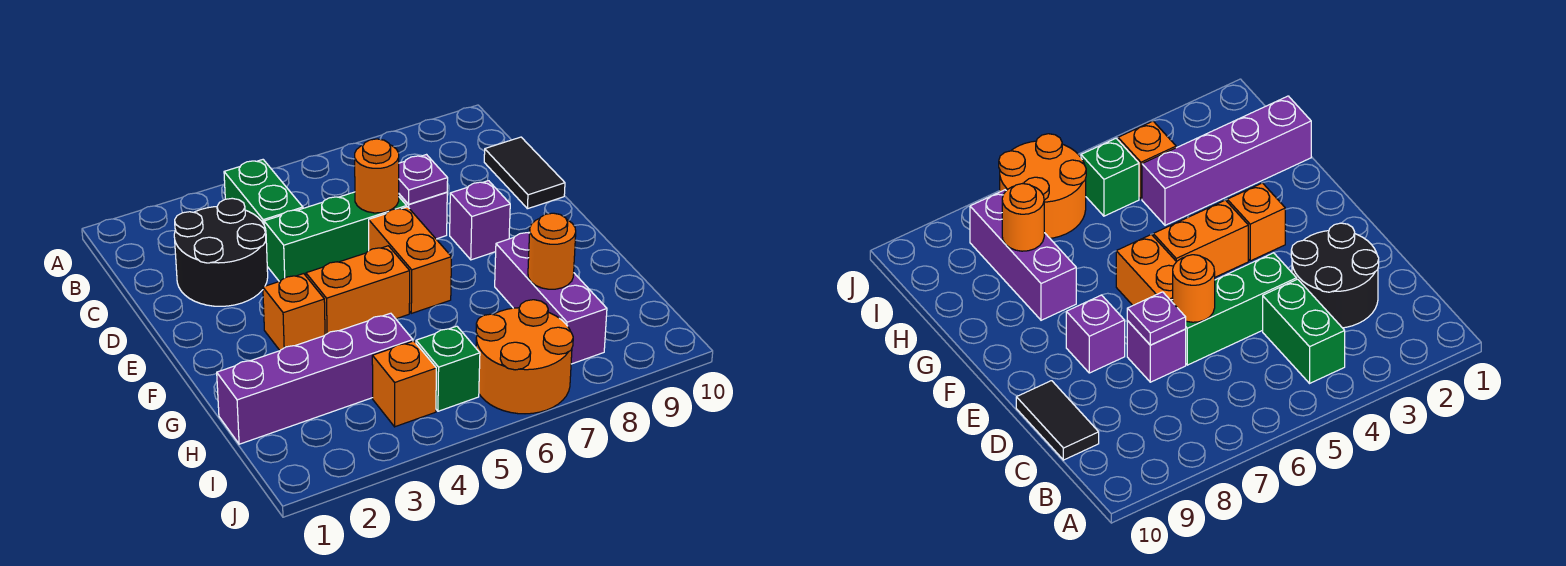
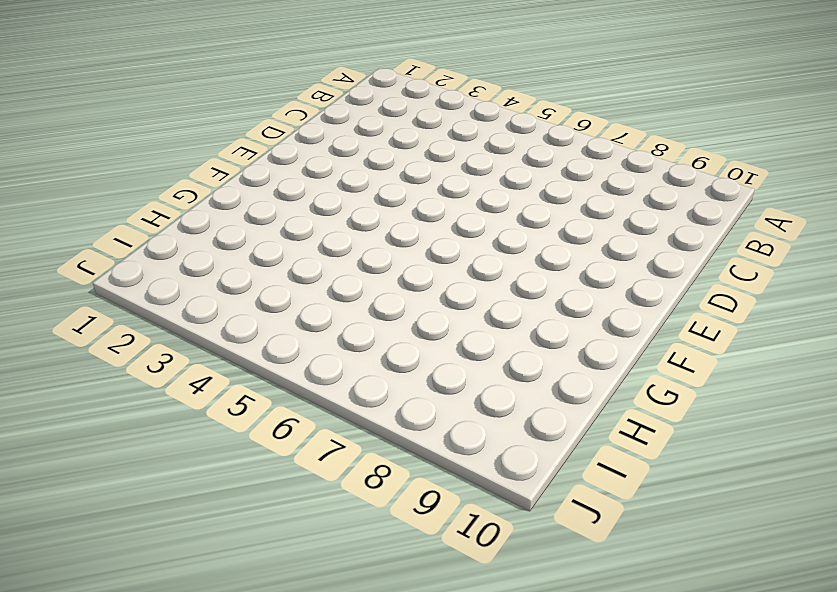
none -> green brick B4:C4 level 1
none -> black round brick C2:D3 level 1
none -> black tile C10:D10 level 1

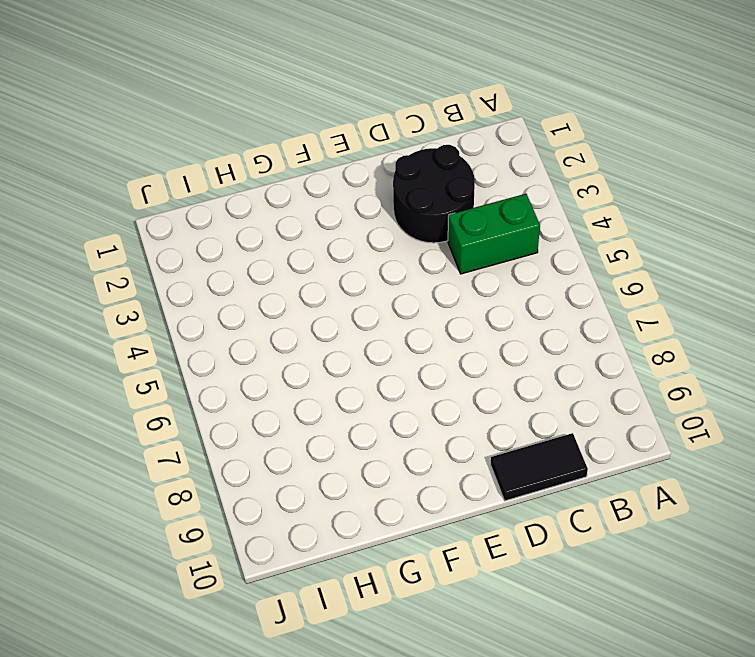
none -> green brick D4:D6 level 1
none -> purple brick D7 level 1
none -> orange brick E6:F6 level 1

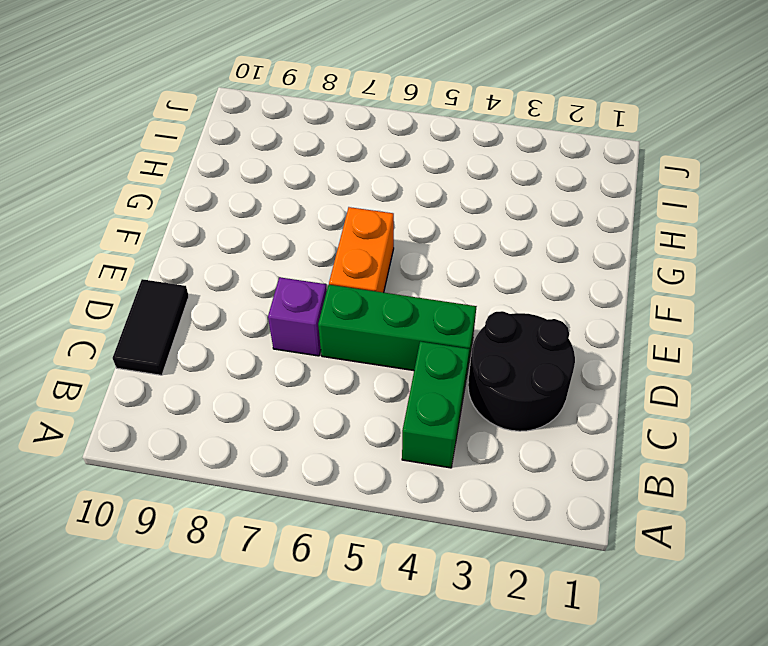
none -> purple brick E8 level 1
none -> orange brick F3 level 1
none -> orange brick F4:F5 level 1

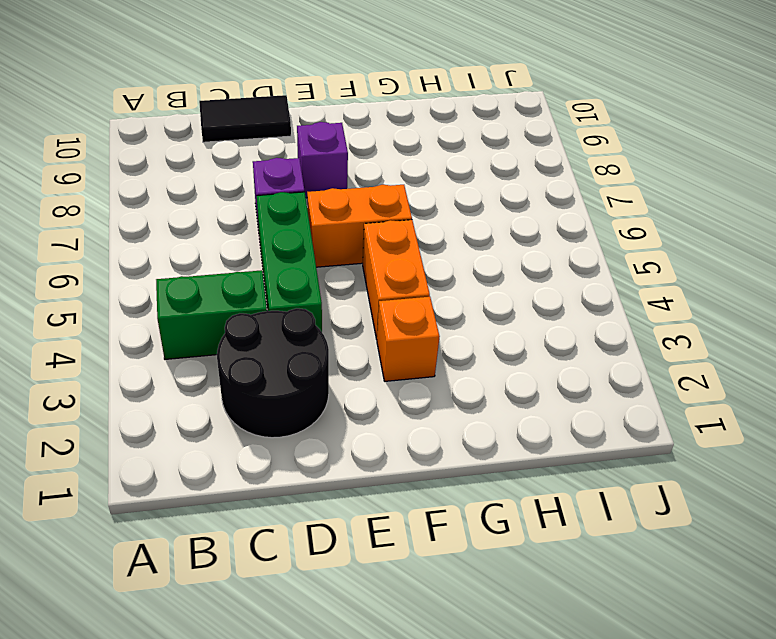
none -> purple brick G8:I8 level 1
none -> purple brick H1:H4 level 1
none -> orange brick I4 level 1

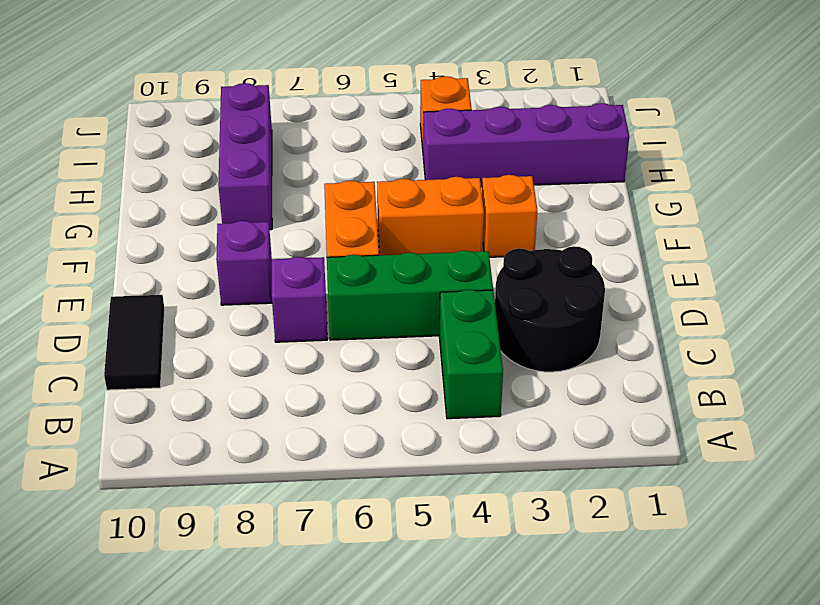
none -> green brick I5 level 1
none -> orange round brick I6:J7 level 1
none -> orange round brick D6 level 2

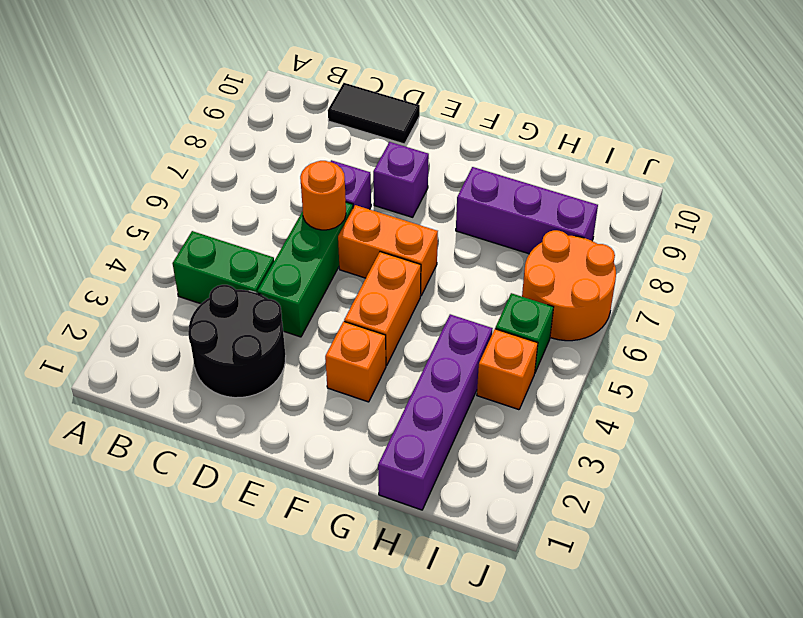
none -> purple plate D7 level 2
none -> orange round brick H8 level 2

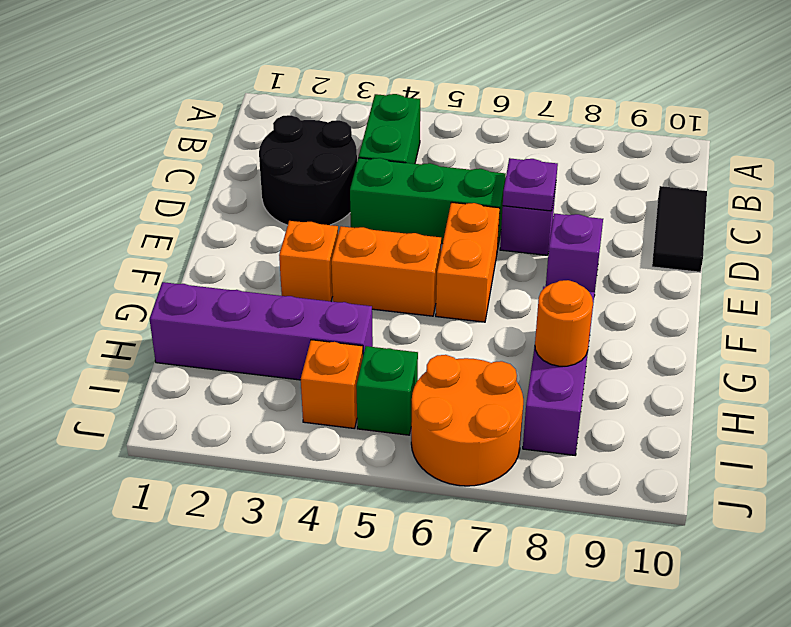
none -> orange round brick D6 level 2

